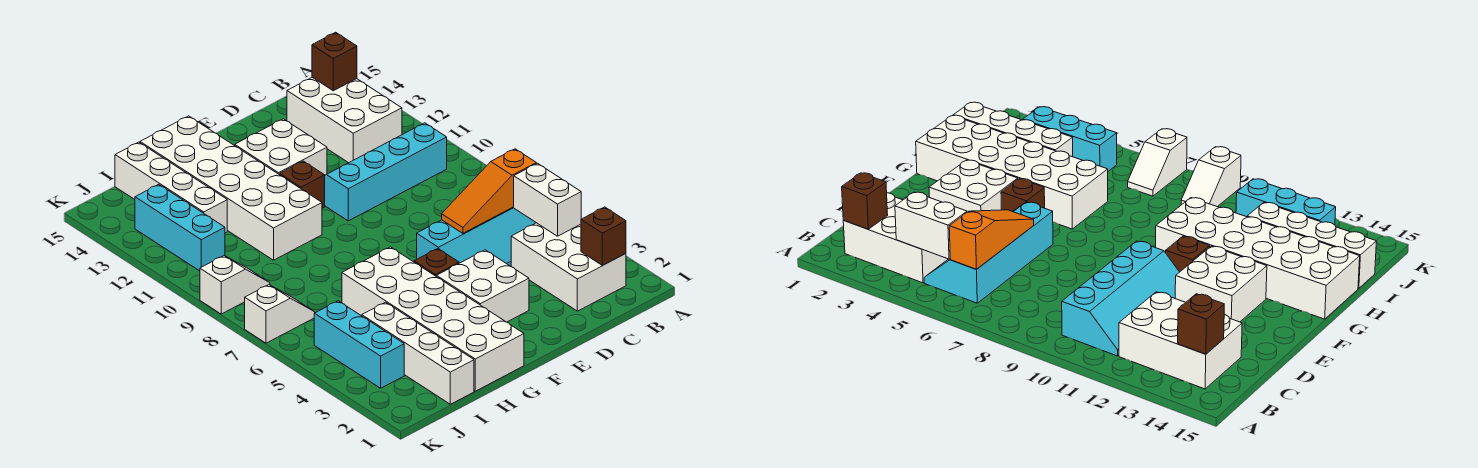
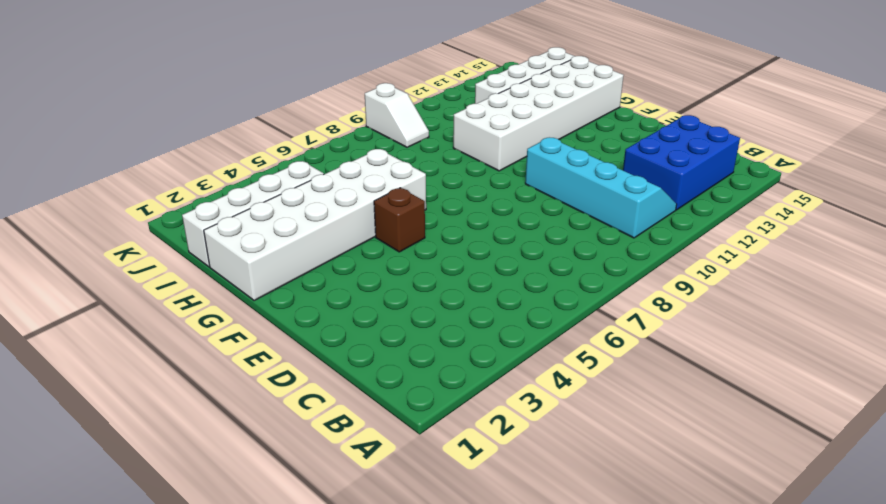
blue brick B12:C14 level 1 -> white brick B12:C14 level 1
none -> white brick B2:C4 level 1
none -> cyan slope B5:E6 level 1 top 6
none -> white brick E3:F4 level 1

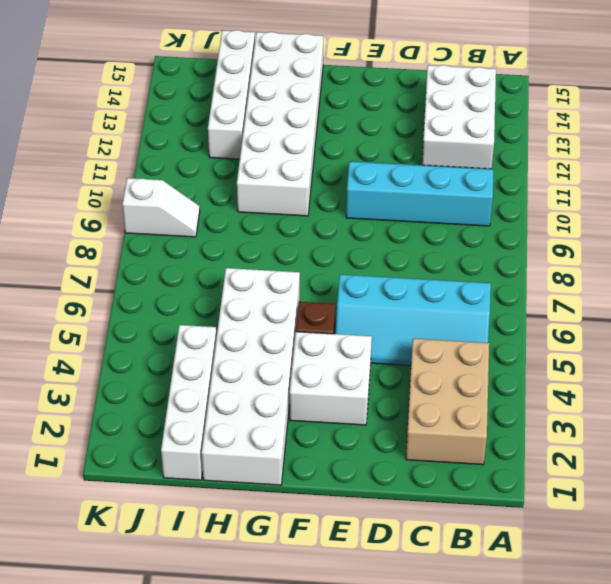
tan brick B2:C4 level 1 -> white brick B2:C4 level 1
none -> white brick E12:F13 level 1
none -> brown brick F11 level 1
none -> cyan brick J3:J5 level 1

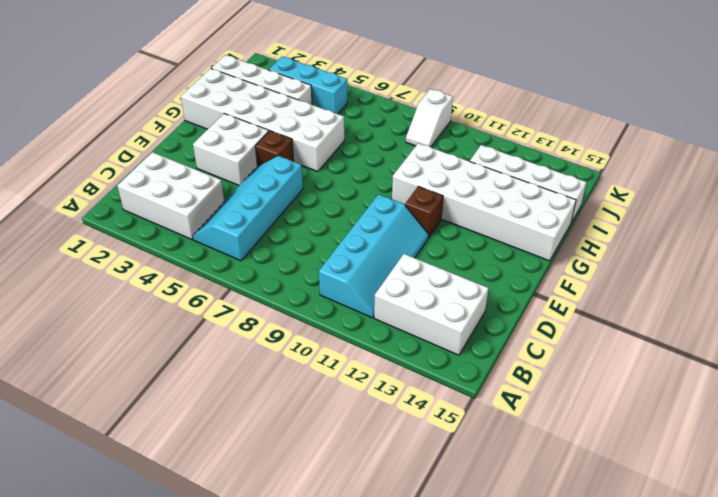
none -> white brick E12:F13 level 1
none -> white slope J7:K7 level 1 top K
none -> cyan brick J11:J13 level 1

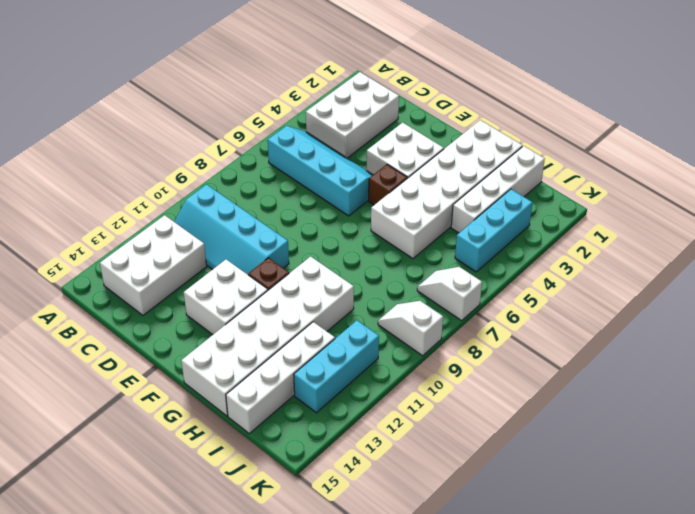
none -> brown brick B2 level 2
none -> white brick B4:B5 level 2
none -> orange slope B6:D6 level 2 top B

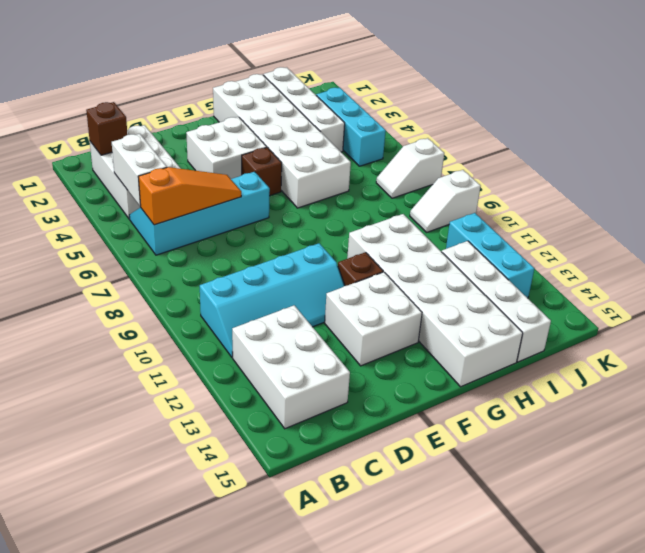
none -> brown brick B14 level 2

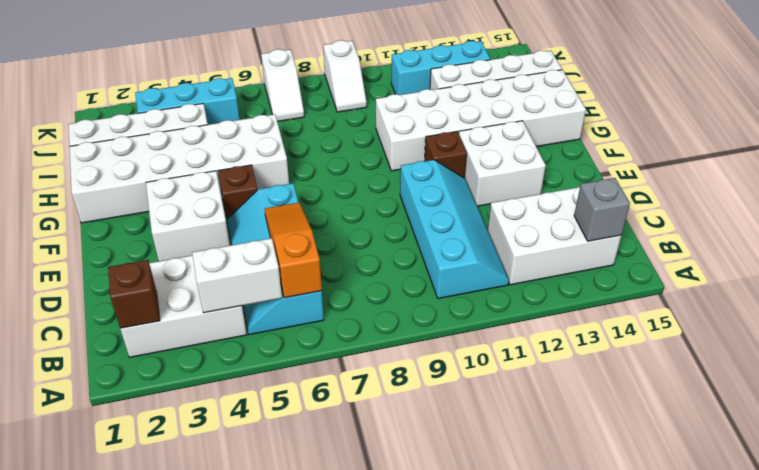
grey brick B14 level 2 -> brown brick B14 level 2

